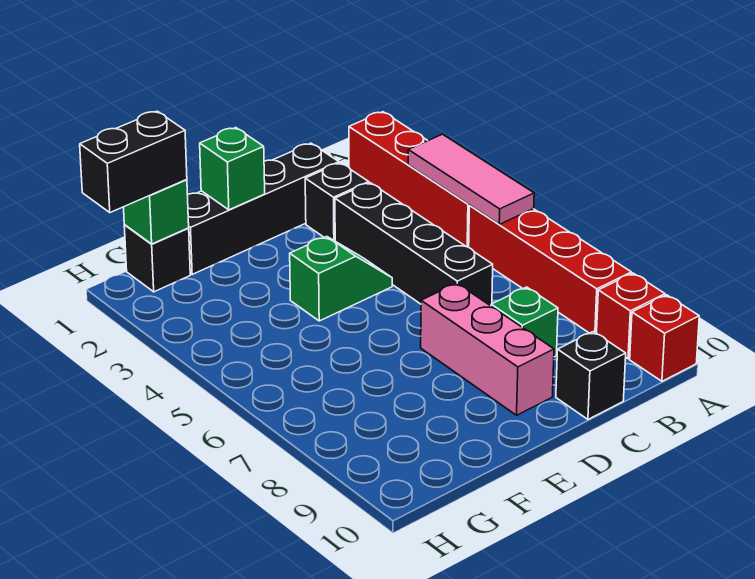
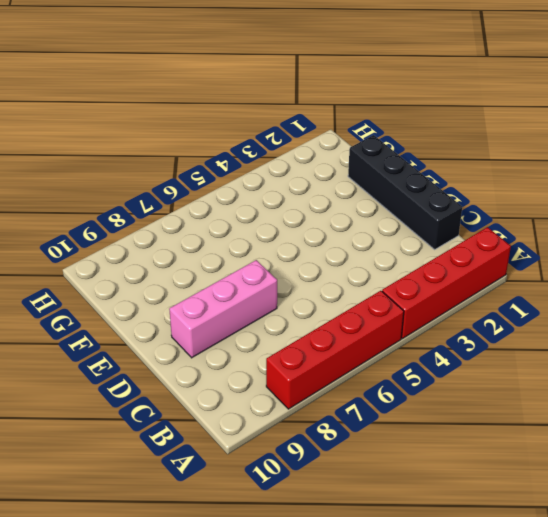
none -> red brick A9 level 1
none -> red brick A10 level 1
none -> black brick C2 level 1

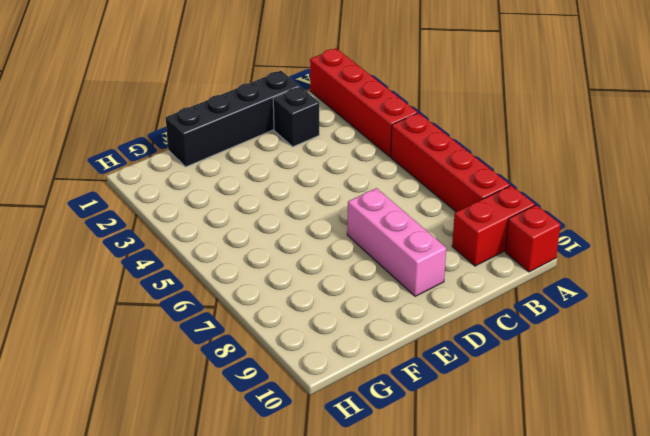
red brick A9:B9 level 1 -> red brick A9 level 1
none -> black brick C3:C6 level 1
none -> green brick C8 level 1
none -> black brick C10 level 1

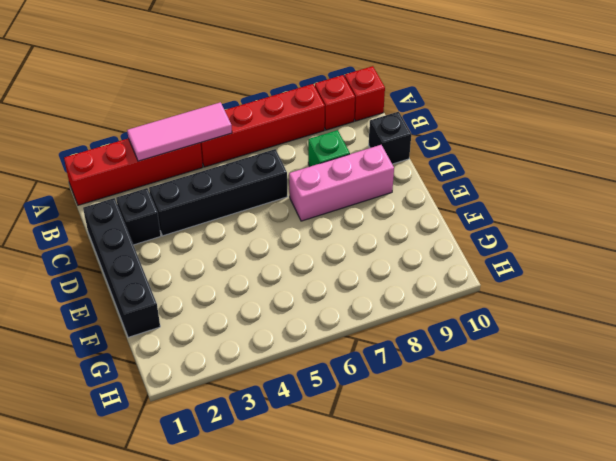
none -> green slope D4:E4 level 1 top E
none -> black brick G1 level 1
none -> green brick E1 level 2

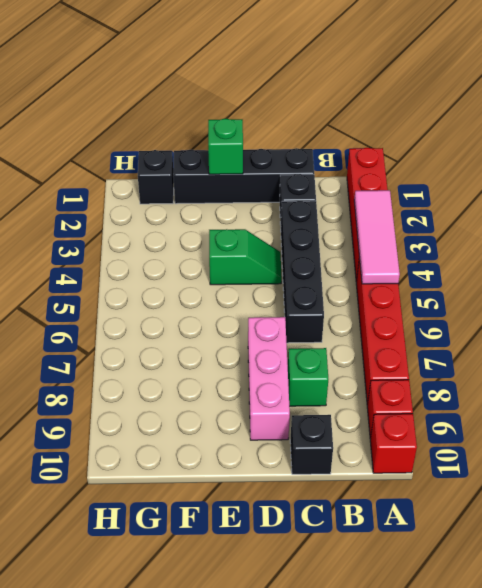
none -> green brick G1 level 2
none -> black brick G1:H1 level 3

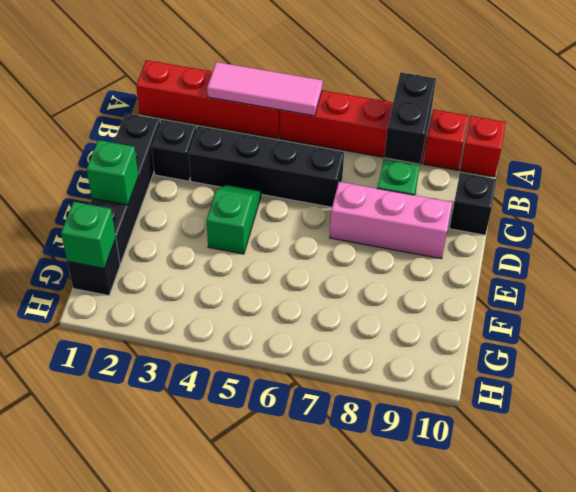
black brick A8:B8 level 2 -> black brick G1:H1 level 3

